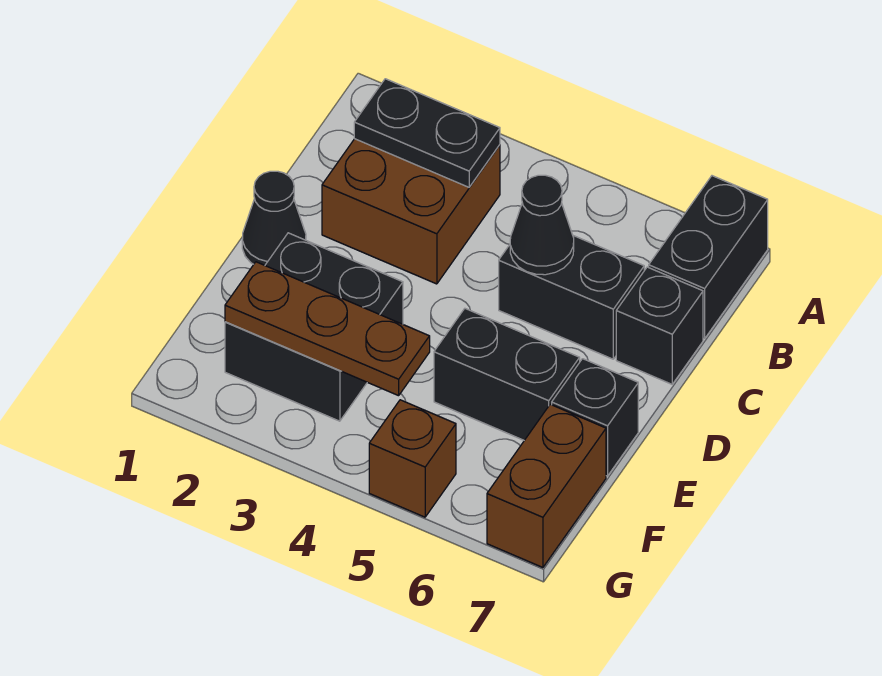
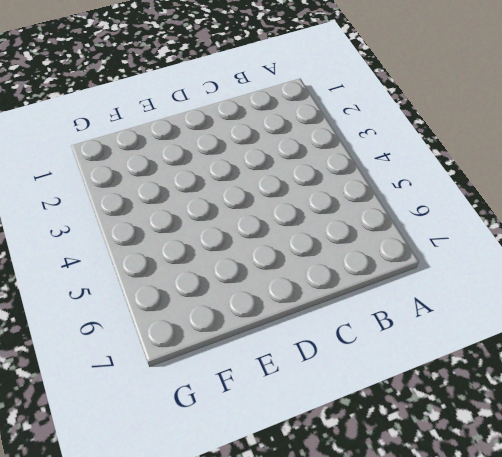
none -> black brick A7:B7 level 1
none -> brown brick B2:C3 level 1
none -> black brick C5:C6 level 1

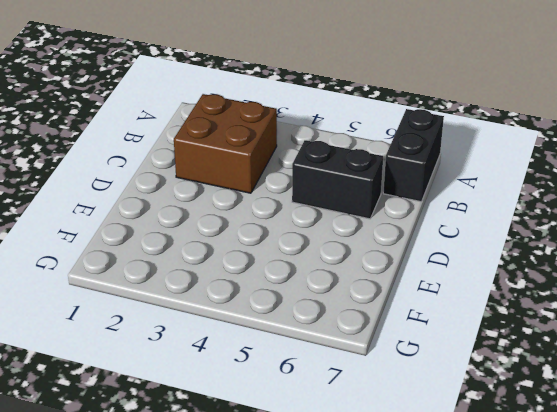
none -> black brick C7 level 1
none -> black cone D1 level 1
none -> black brick E2:F3 level 1

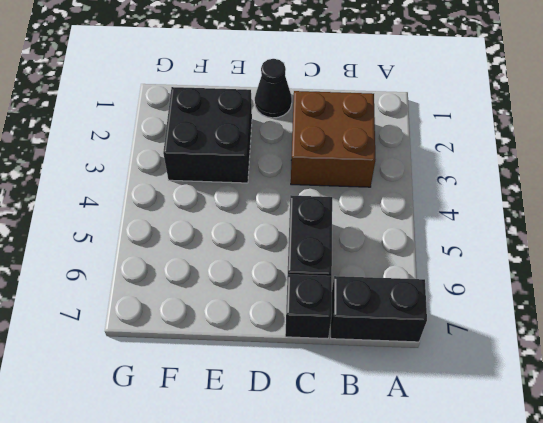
none -> black brick E5:E6 level 1
none -> black brick E7 level 1
none -> brown brick F7:G7 level 1

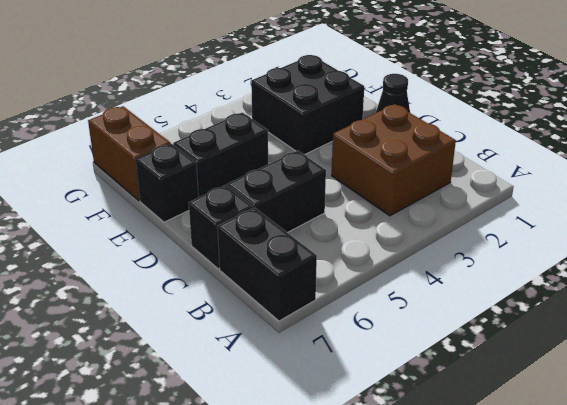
none -> brown brick G5 level 1
none -> black plate B2:B3 level 2
none -> black cone C5 level 2

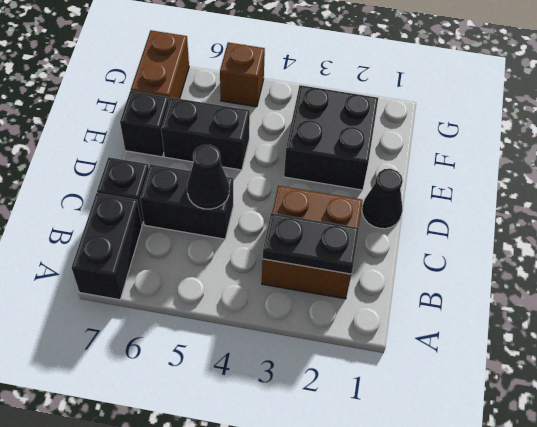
none -> brown plate F2:F4 level 2

